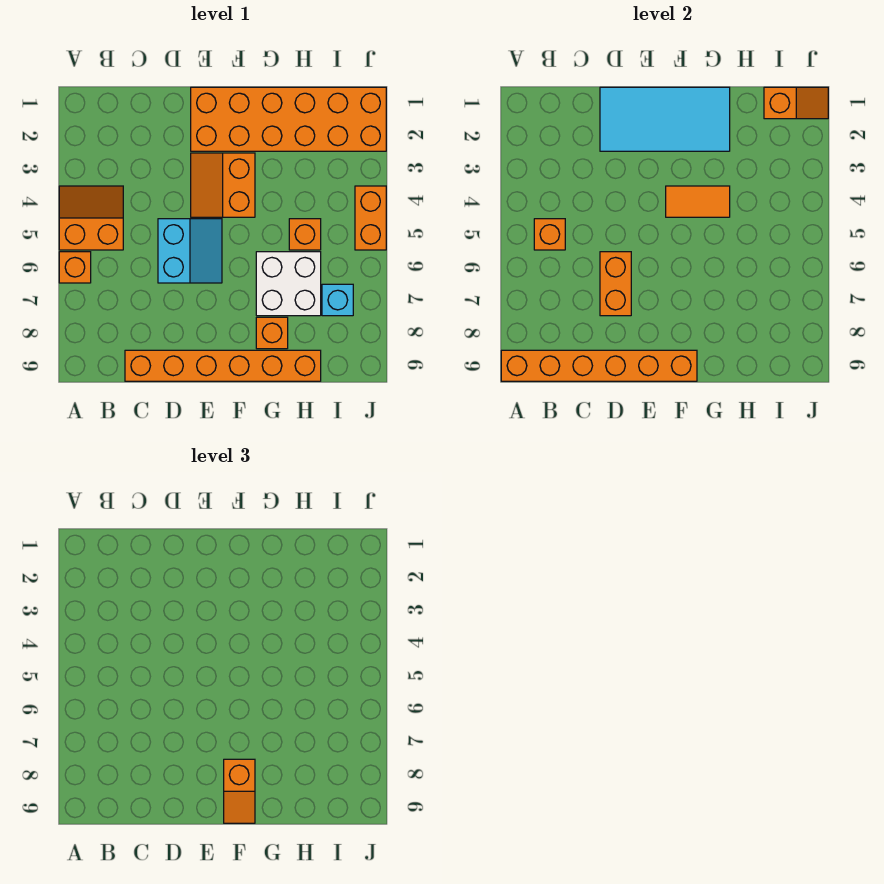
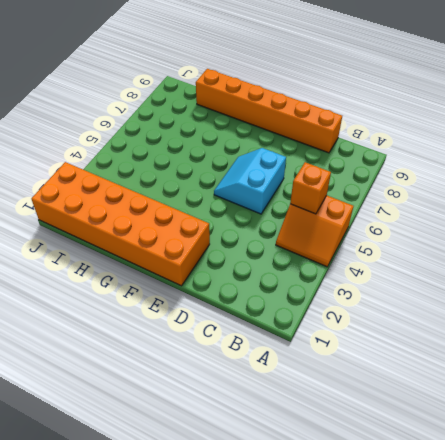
none -> orange brick A6 level 1
none -> orange slope E3:F4 level 1 top F
none -> white brick G6:H7 level 1

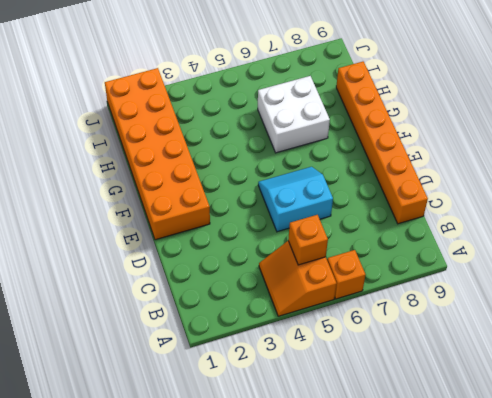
none -> orange slope E3:F4 level 1 top F
none -> orange brick G8 level 1
none -> orange brick H5 level 1

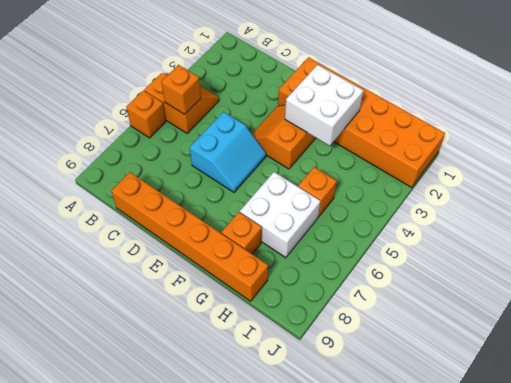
white brick F2:G3 level 2 -> cyan tile D1:G2 level 2
none -> cyan brick I7 level 1
none -> orange brick J4:J5 level 1
none -> orange brick A9:F9 level 2

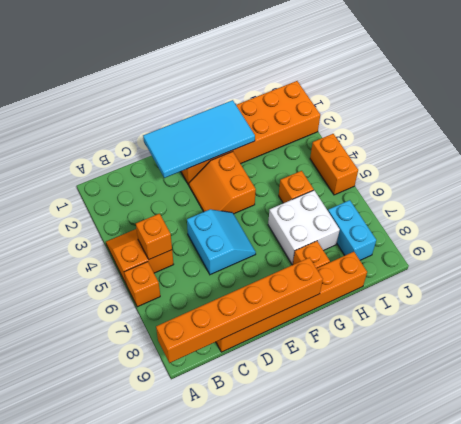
cyan brick I7:I8 level 1 -> cyan brick I7 level 1
none -> orange brick D6:D7 level 2
none -> orange tile F4:G4 level 2
none -> orange slope I1:J1 level 2 top I

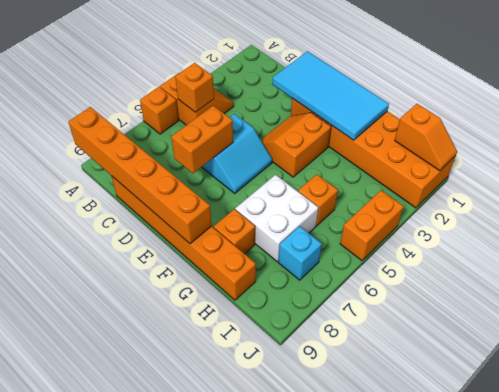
none -> orange tile F4:G4 level 2
none -> orange slope F8:F9 level 3 top 8

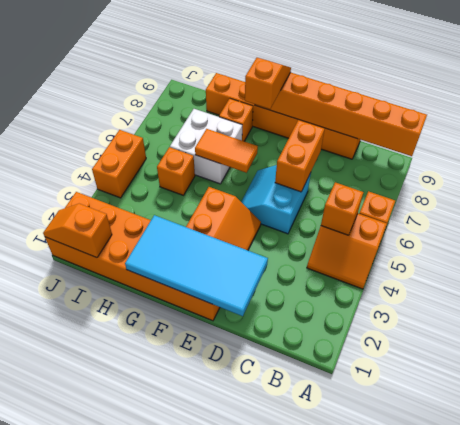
orange tile F6:G6 level 2 -> orange tile F4:G4 level 2
none -> cyan brick I7 level 1

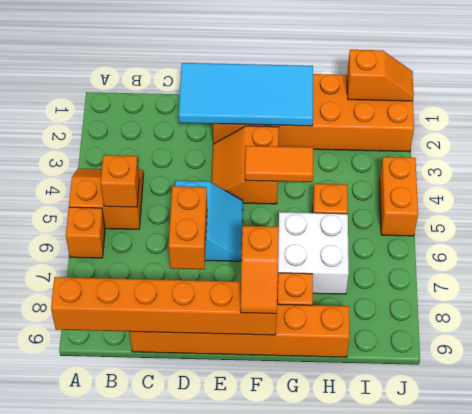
none -> cyan brick I7 level 1

